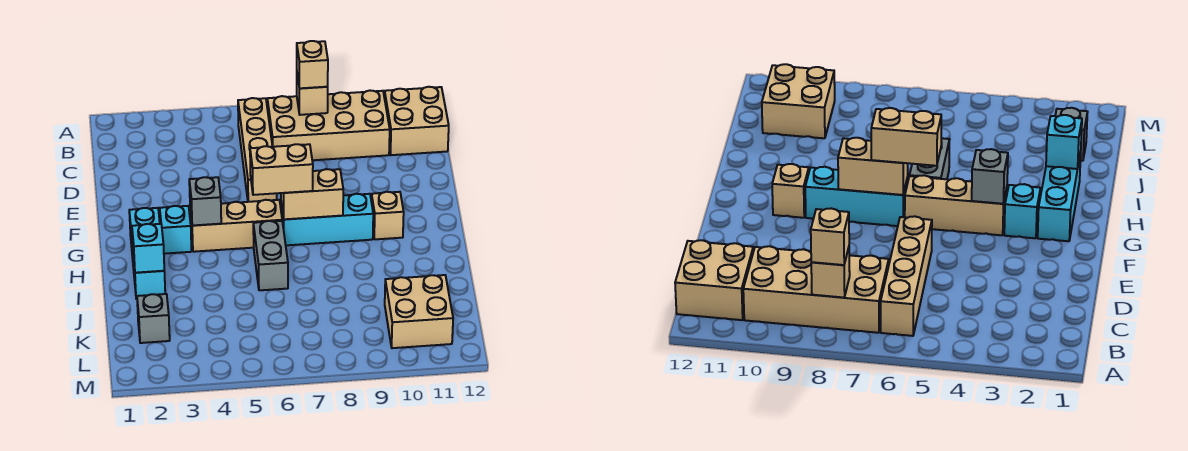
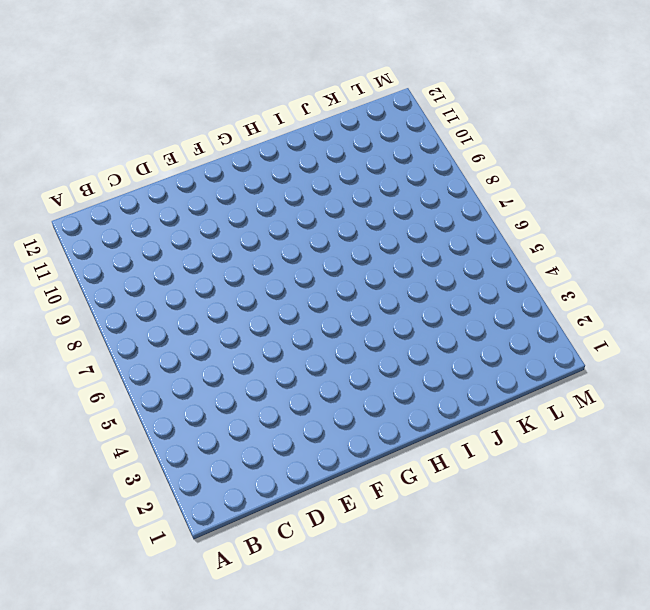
none -> tan brick B6:E6 level 1
none -> tan brick B7:C10 level 1
none -> tan brick B11:C12 level 1

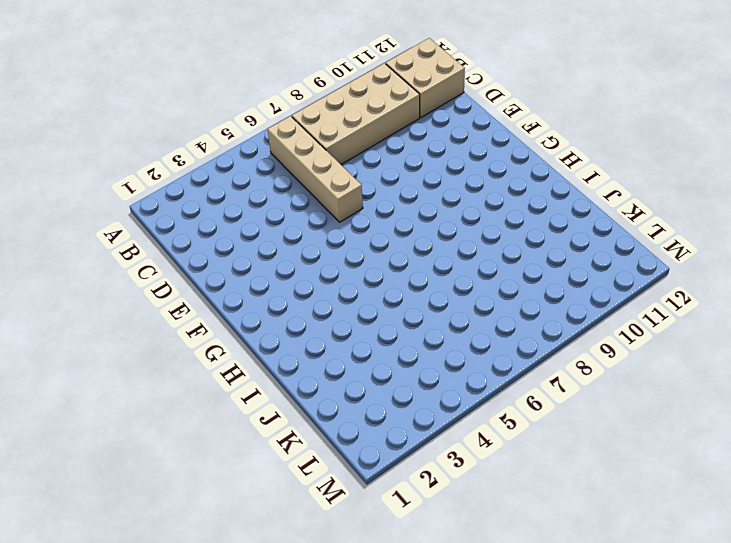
none -> cyan brick G2:I2 level 1
none -> cyan brick G3 level 1
none -> tan brick G4:G6 level 1

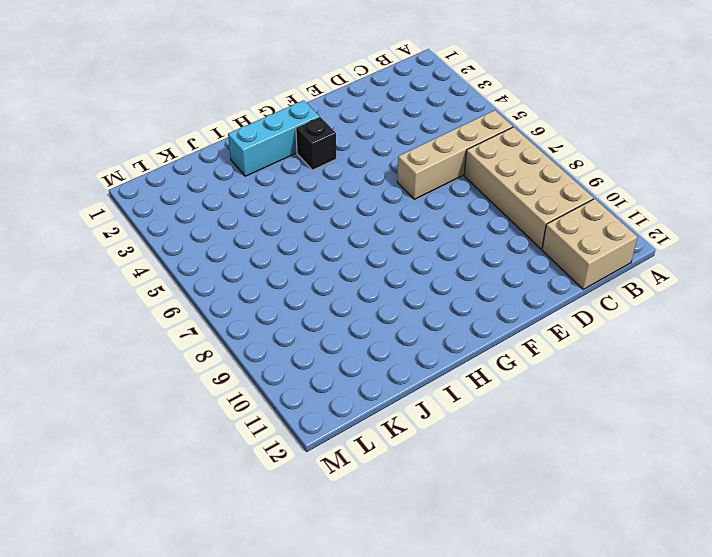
black brick G3 level 1 -> cyan brick G3 level 1
none -> tan brick G4:G6 level 1
none -> cyan brick G7:G9 level 1
none -> tan brick G10 level 1

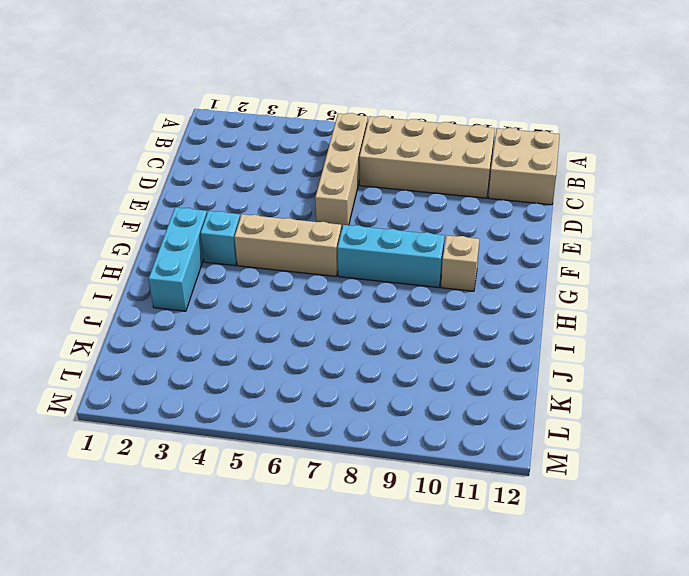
none -> grey brick H6:I6 level 1
none -> grey brick K2 level 1
none -> tan brick K10:L11 level 1

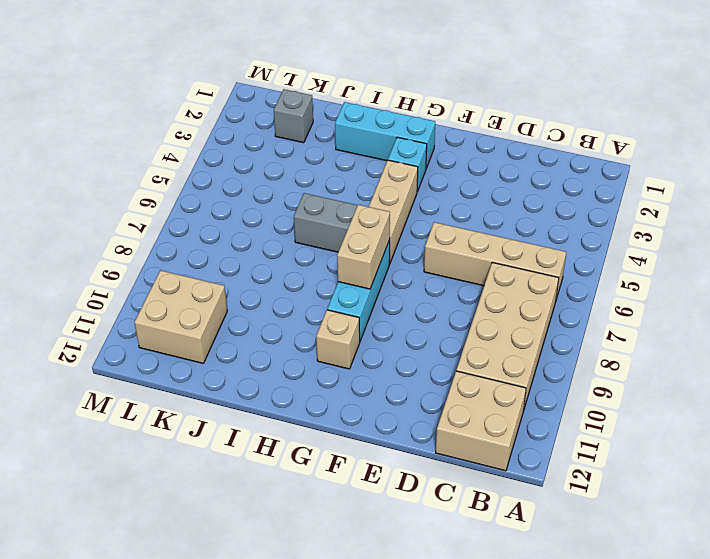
none -> tan brick B8 level 2
none -> grey brick G4 level 2
none -> cyan brick I2 level 2

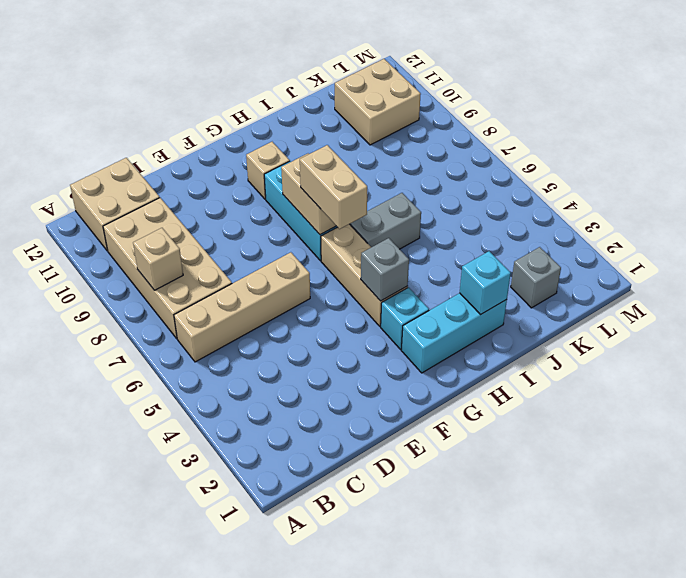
none -> tan brick B8 level 3

